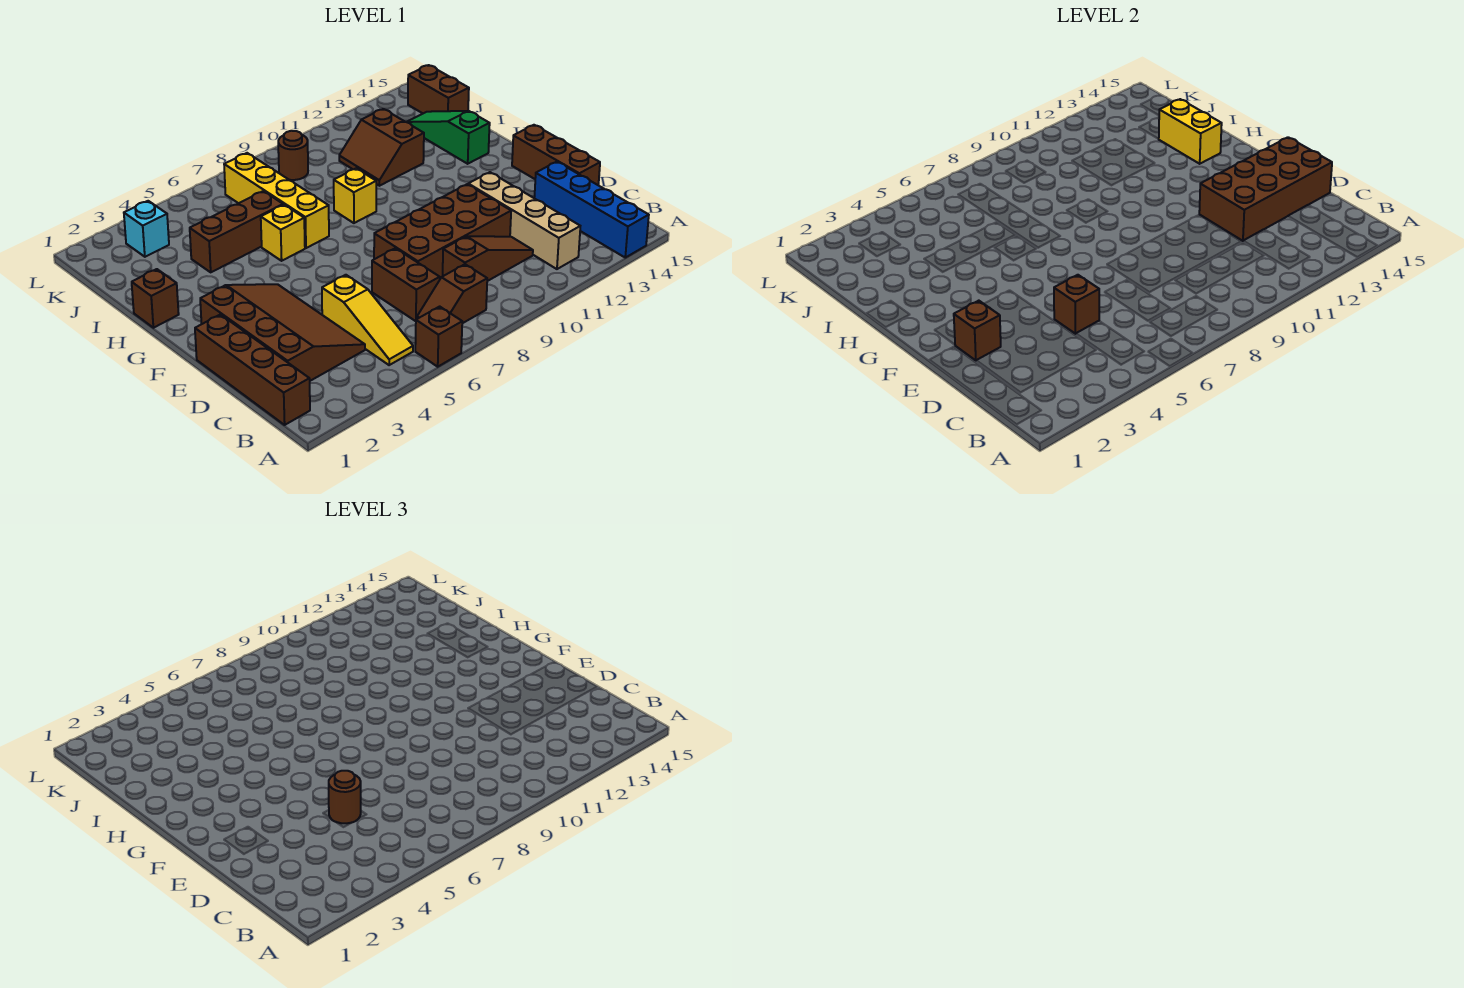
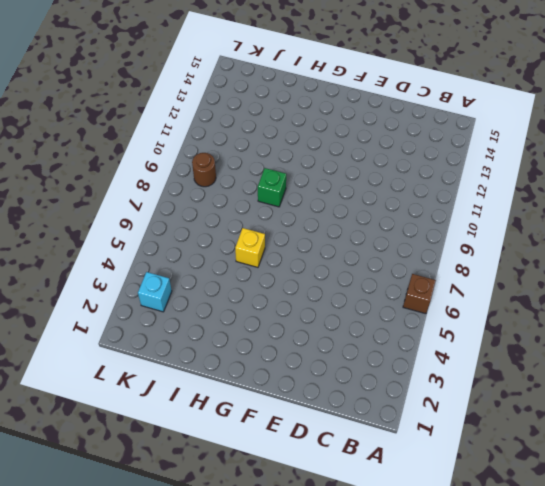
green brick H9 level 1 -> yellow brick H9 level 1
none -> blue brick A14:D14 level 1
none -> brown brick B1:E1 level 1
none -> yellow slope B5:D5 level 1 top D

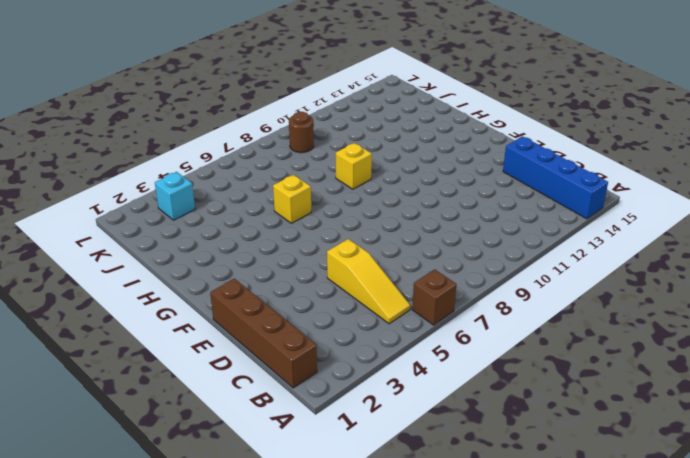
none -> brown slope B7:B8 level 1 top 8
none -> tan brick B12:E12 level 1
none -> brown slope C2:F4 level 1 top 2

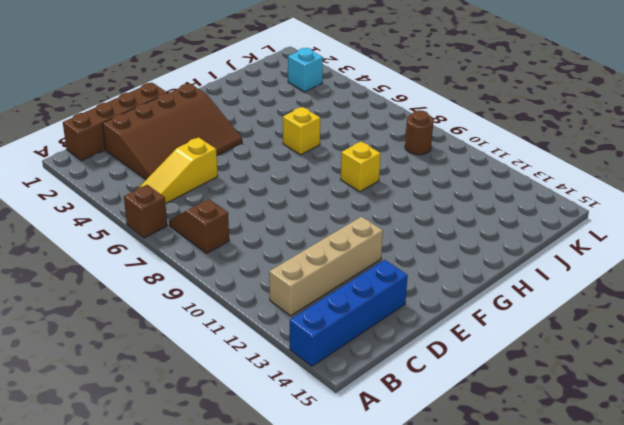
none -> brown brick C7:D7 level 1
none -> brown slope C9:C11 level 1 top 9
none -> brown brick D8:E11 level 1

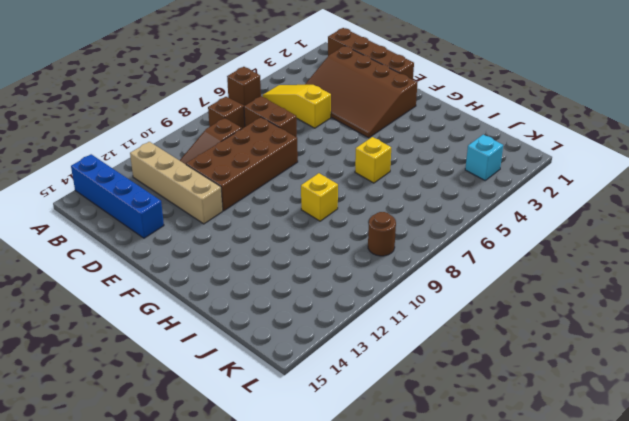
none -> brown brick D15:F15 level 1
none -> brown brick H1 level 1
none -> yellow brick H7:K7 level 1

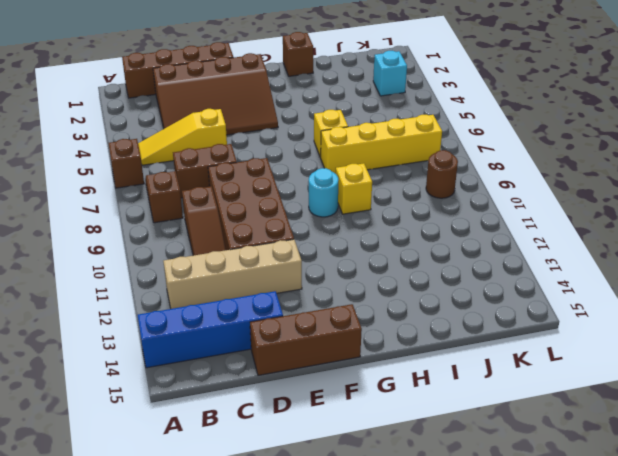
cyan round brick G9 level 1 -> none
none -> green slope H14:J14 level 1 top H
none -> brown brick I4:I6 level 1
none -> brown slope I11:J12 level 1 top 12

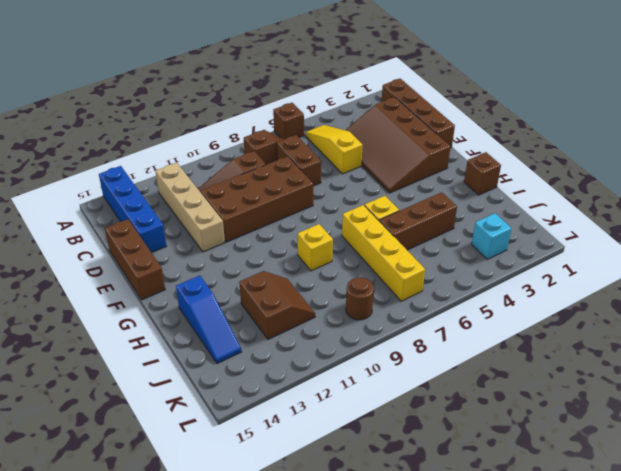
blue slope H14:J14 level 1 top H -> green slope H14:J14 level 1 top H
none -> brown brick J15:K15 level 1
none -> brown brick D5 level 2
none -> brown brick D12:E15 level 2

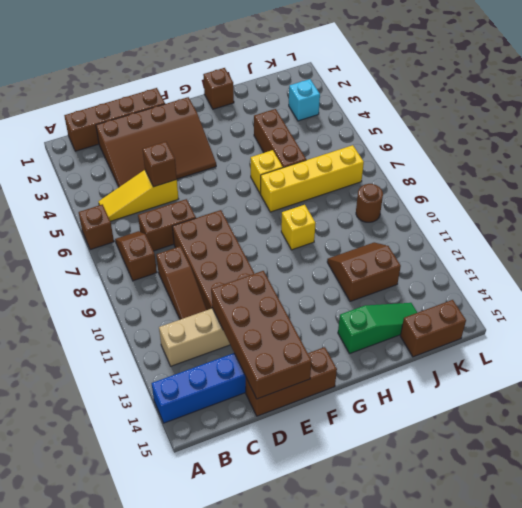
none -> brown brick E2 level 2
none -> yellow brick H14:I14 level 2
none -> brown round brick D5 level 3

